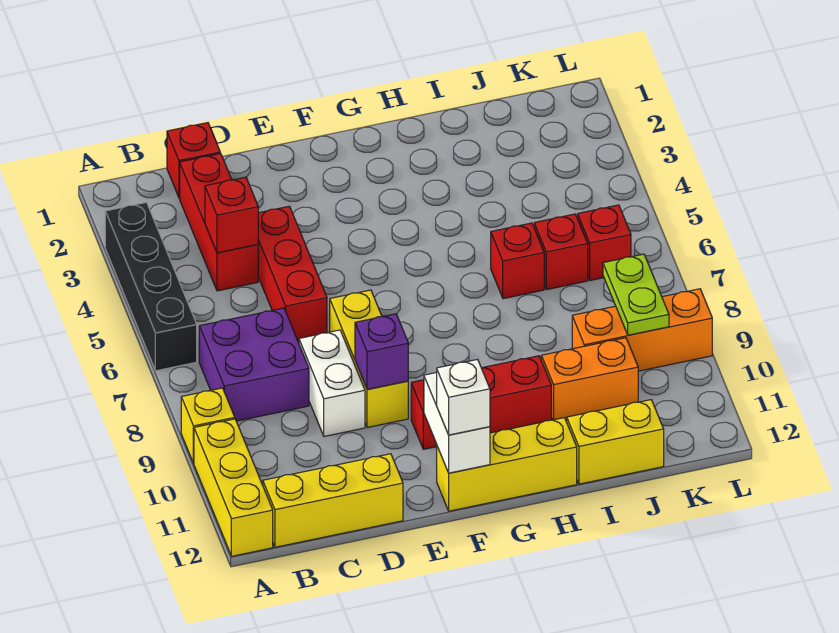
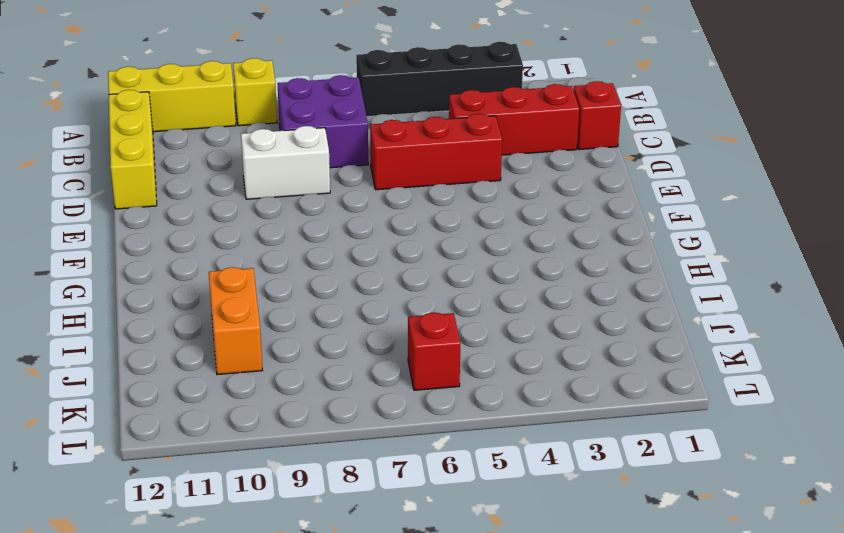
none -> yellow brick E7:E9 level 1
none -> red brick F10:H10 level 1
none -> yellow brick F12:H12 level 1

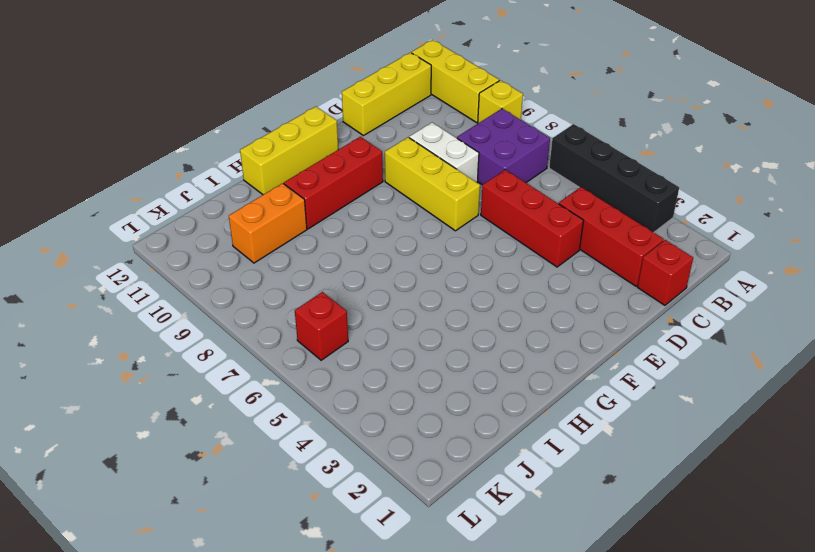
none -> red brick I6 level 1
none -> yellow brick I12:J12 level 1
none -> red brick J6 level 1

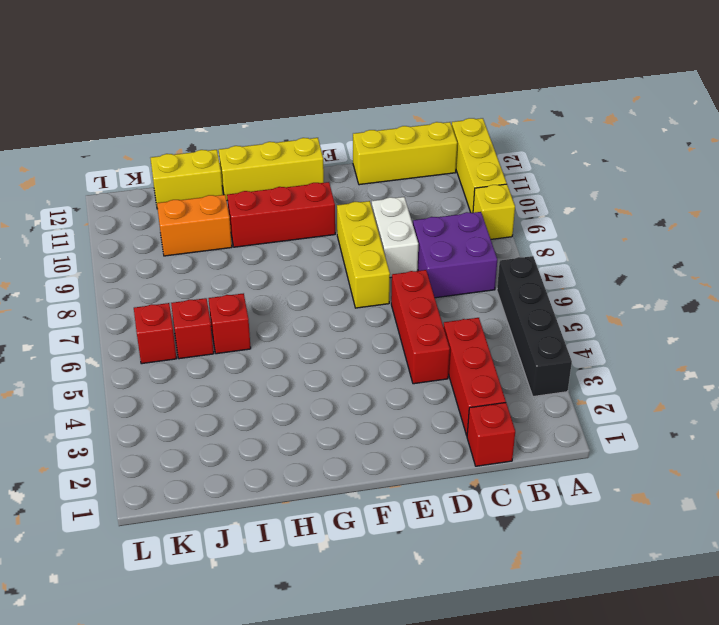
none -> orange brick J9:L9 level 1
none -> red brick C4 level 2
none -> purple brick E9 level 2

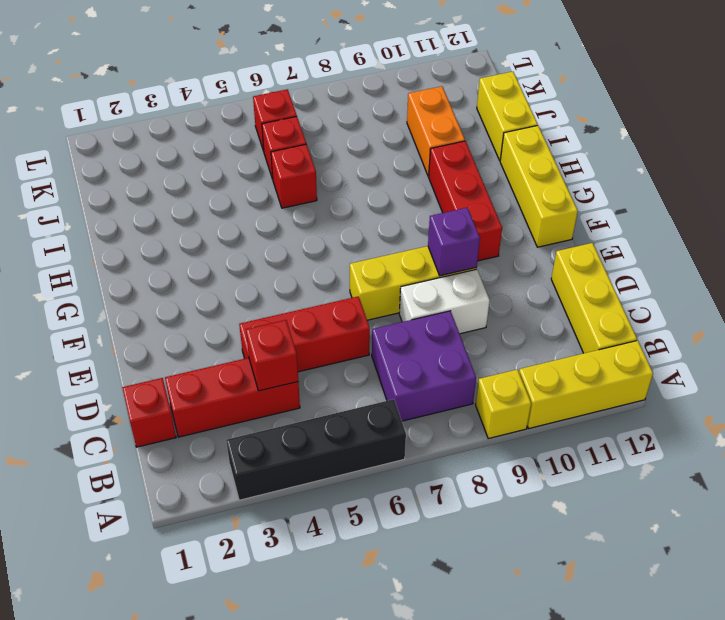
none -> orange brick J9:L9 level 1
none -> white brick F11:F12 level 2
none -> lime plate K8:K9 level 2

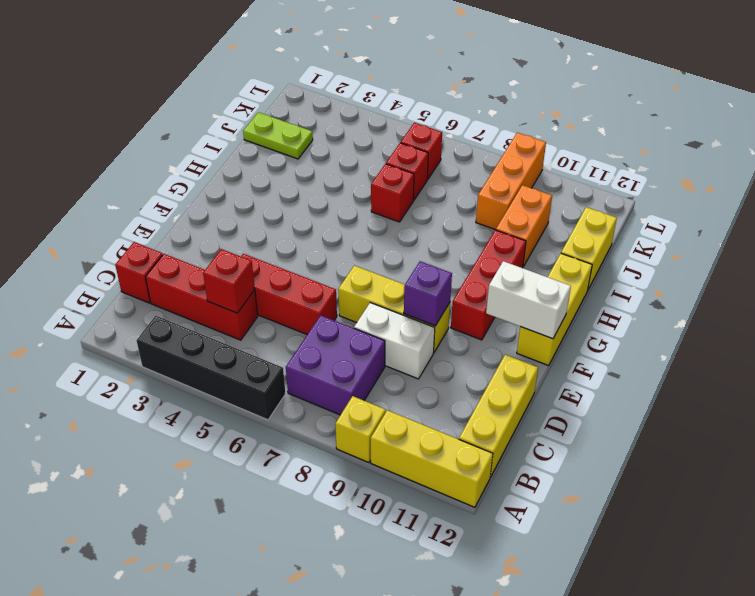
lime plate J1:J2 level 1 -> lime plate K8:K9 level 2
none -> white brick F12 level 3

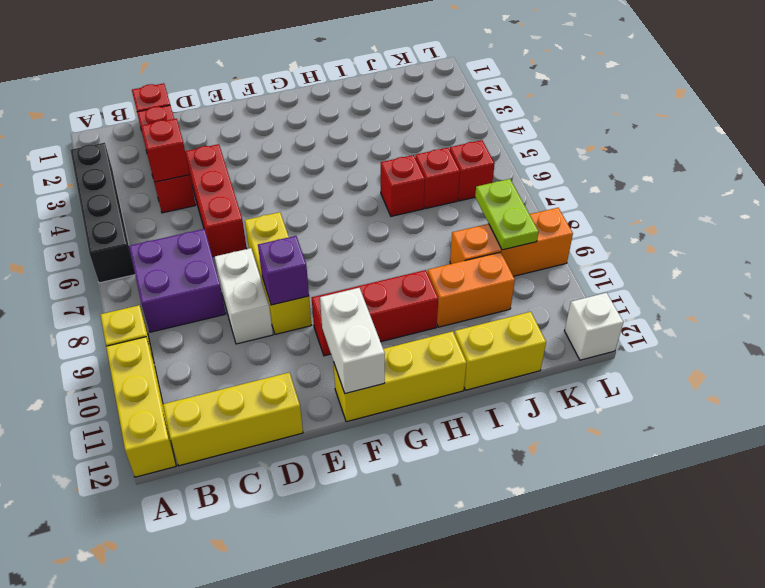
white brick L12 level 1 -> white brick F12 level 3

